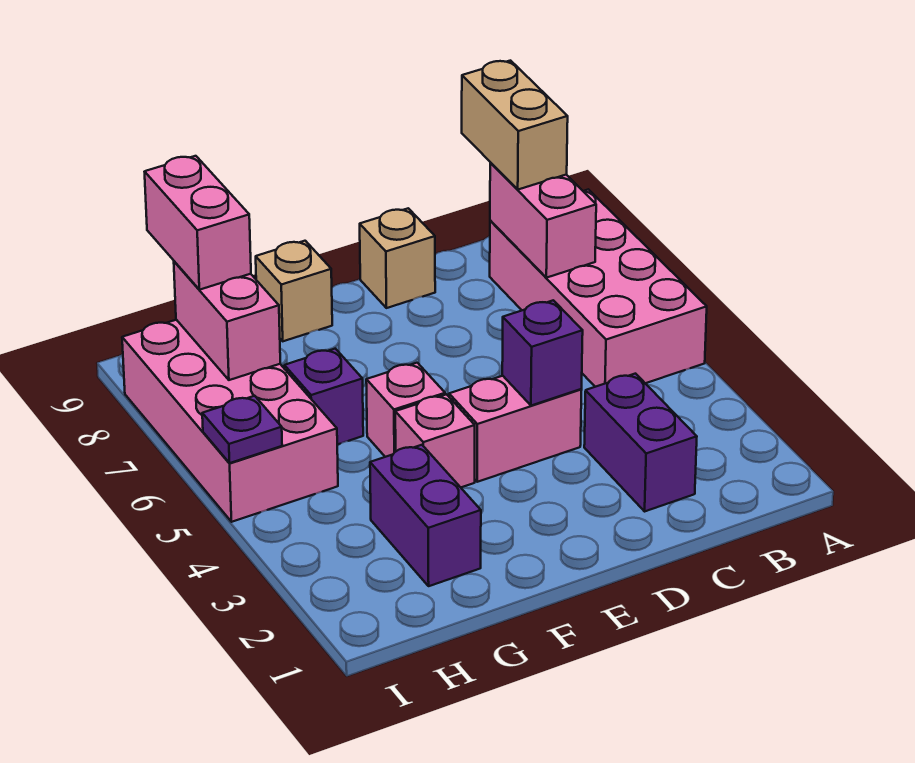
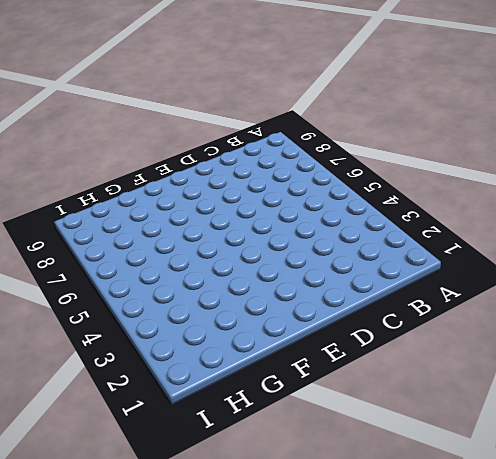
none -> pink brick A5:B8 level 1
none -> purple brick C2:C3 level 1
none -> pink brick D4:E4 level 1

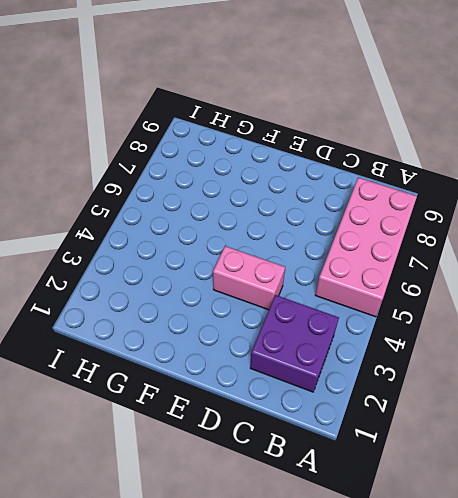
purple brick B2:C3 level 1 -> purple brick C2:C3 level 1
none -> tan brick D9 level 1
none -> pink brick F4 level 1
none -> pink brick F5 level 1

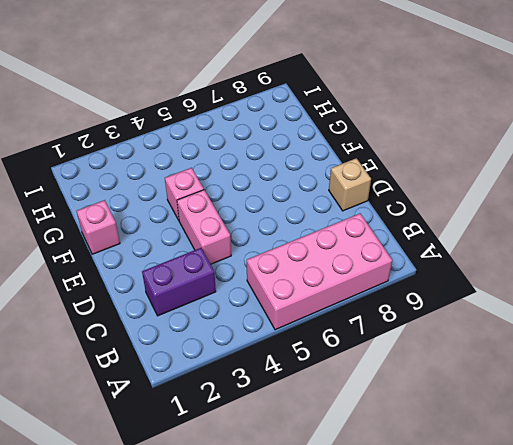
pink brick F1 level 1 -> pink brick F5 level 1
none -> tan brick F9 level 1
none -> purple brick G2:G3 level 1
none -> purple brick G6 level 1

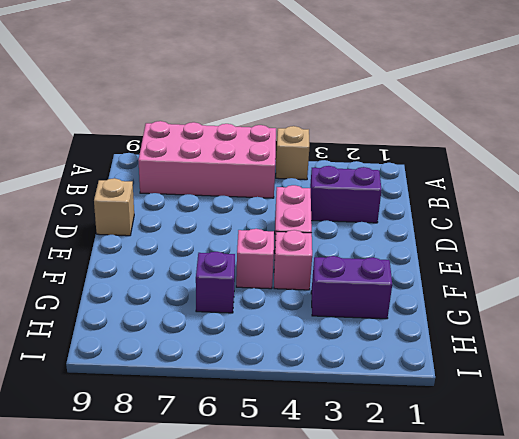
tan brick A4 level 1 -> tan brick F9 level 1
none -> pink brick H5:I8 level 1
none -> pink brick B7:B8 level 2
none -> purple brick D4 level 2

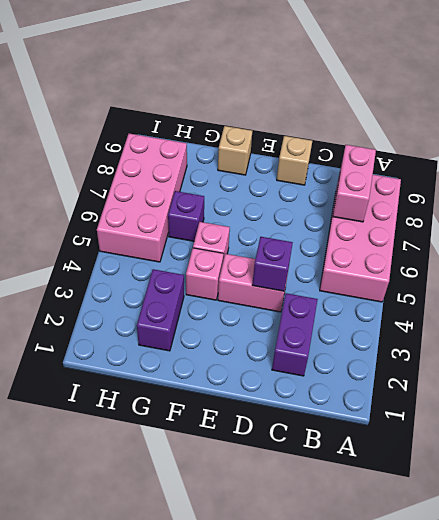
none -> pink brick H7:H8 level 2
none -> purple plate I5 level 2
none -> tan brick B8:B9 level 3

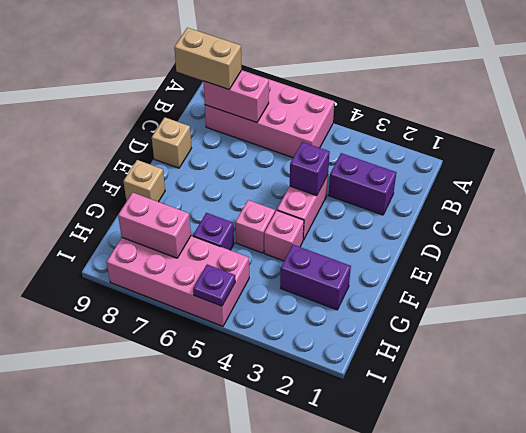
none -> pink brick H8:H9 level 3

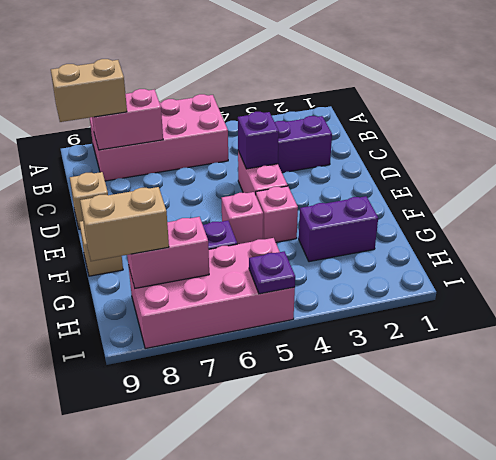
tan brick H8:H9 level 3 -> pink brick H8:H9 level 3

